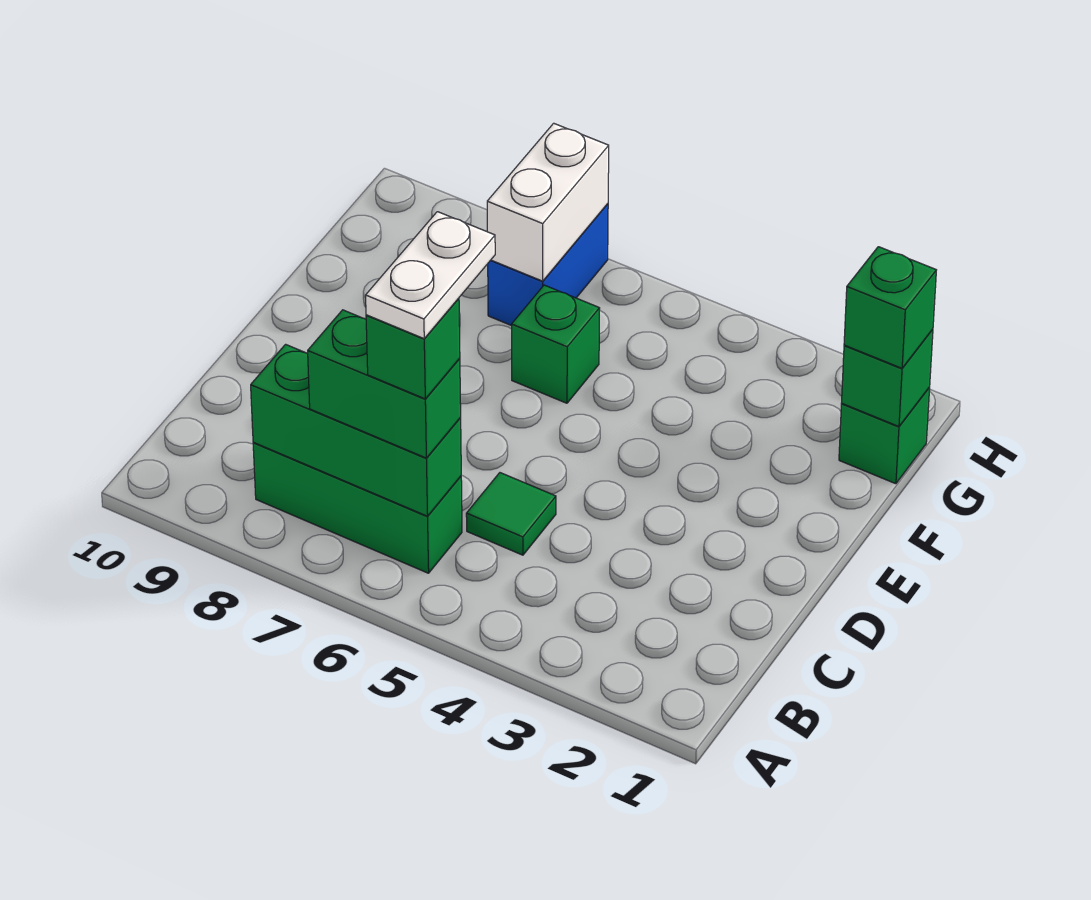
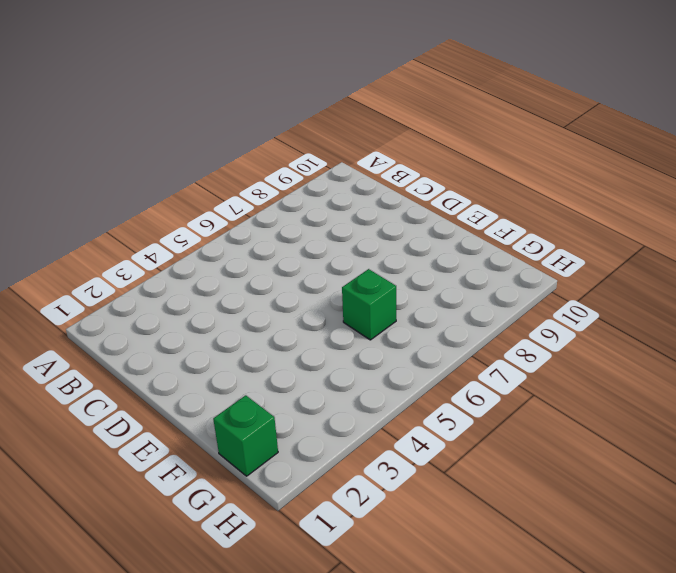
none -> green brick B6:B8 level 1
none -> green tile C5 level 1
none -> blue brick G7:H7 level 1

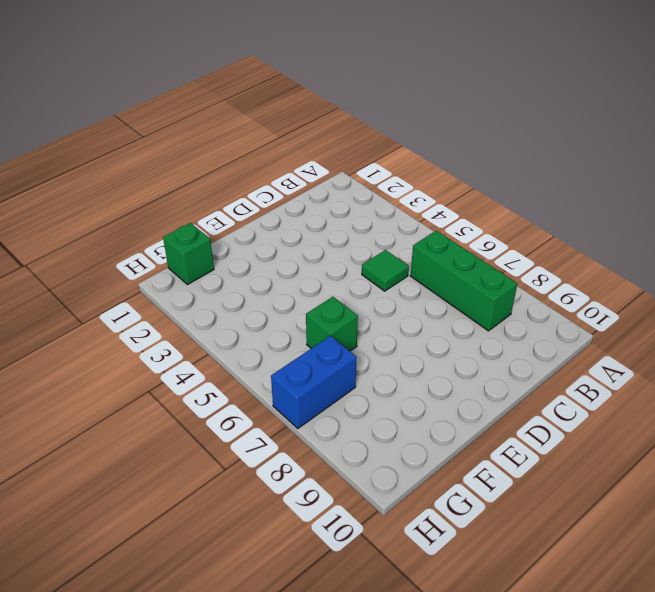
none -> green brick B6:B8 level 2
none -> green brick G1 level 2
none -> white brick G7:H7 level 2

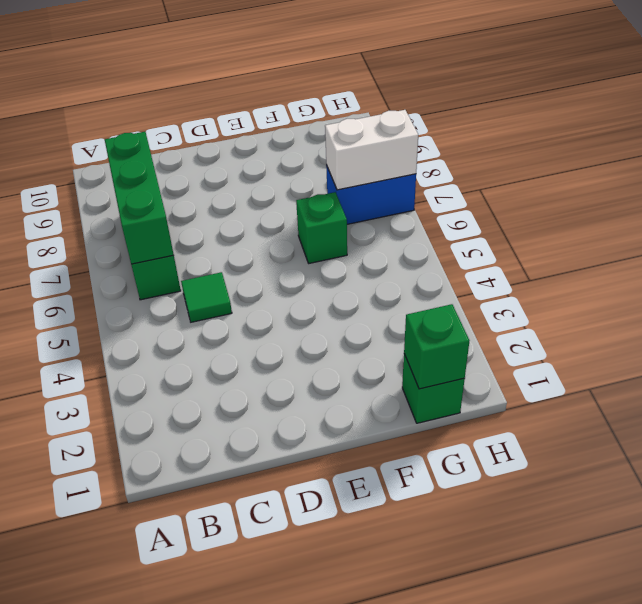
none -> green brick B6:B7 level 3
none -> green brick G1 level 3
none -> green brick B6 level 4

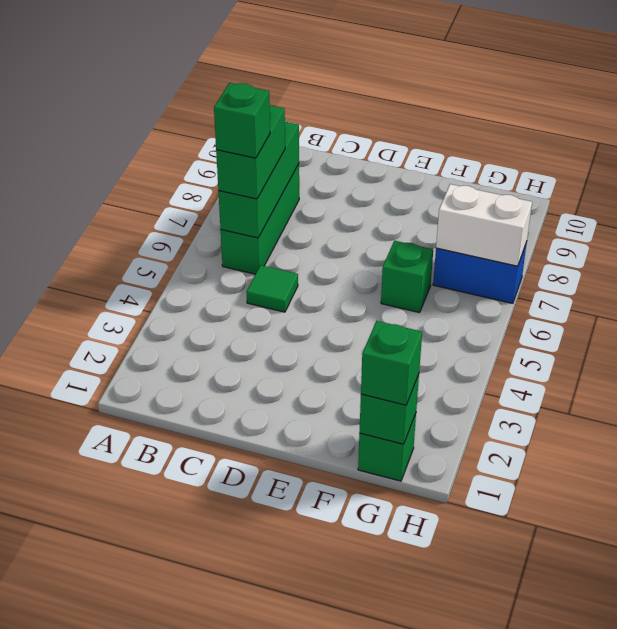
none -> white plate B6:C6 level 5

